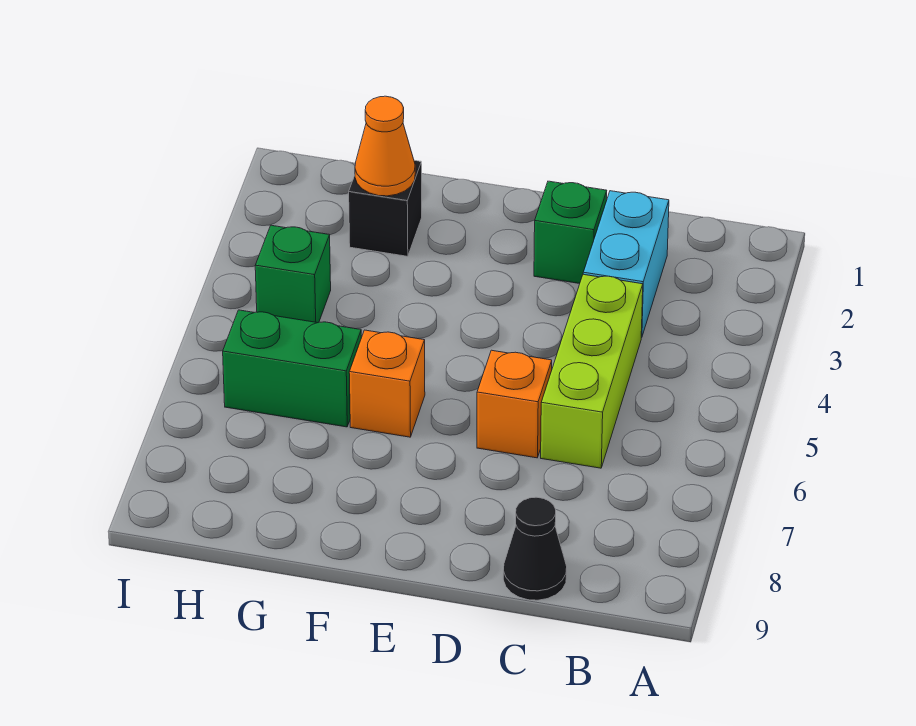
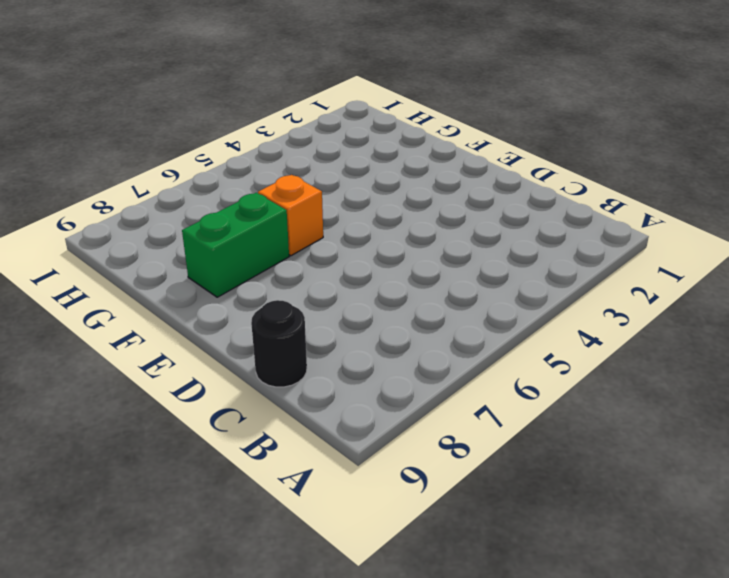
black round brick C9 level 1 -> black cone C9 level 1
green brick F7:F8 level 1 -> green brick G6:H6 level 1
none -> cyan brick C2:C3 level 1
none -> lime brick C4:C6 level 1

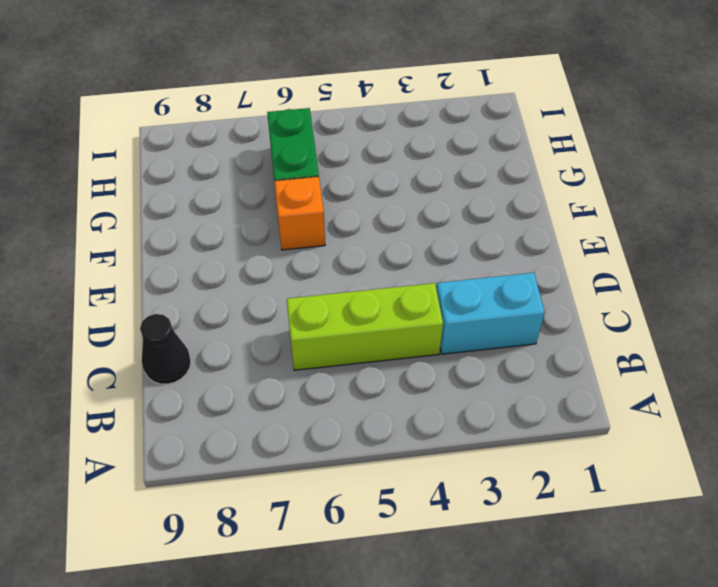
none -> green brick D2 level 1
none -> orange brick D6 level 1

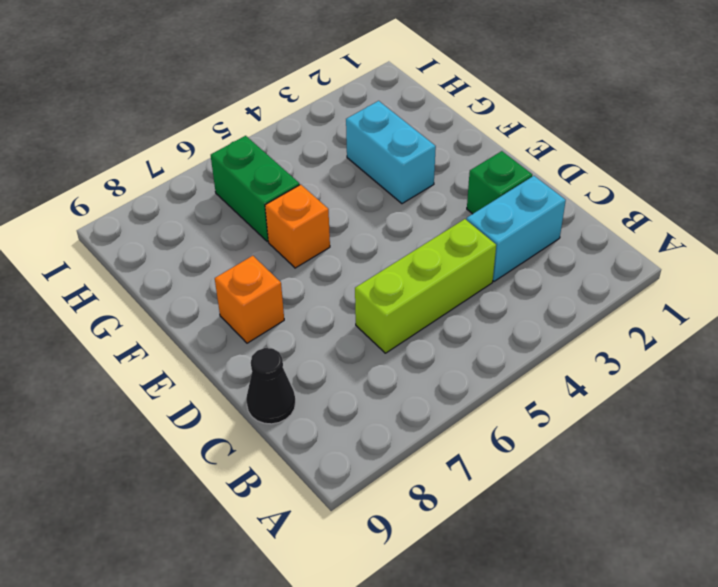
orange brick E8 level 1 -> orange brick D6 level 1
cyan brick F3:G3 level 1 -> none
none -> black brick G2 level 1
none -> green brick H4 level 1

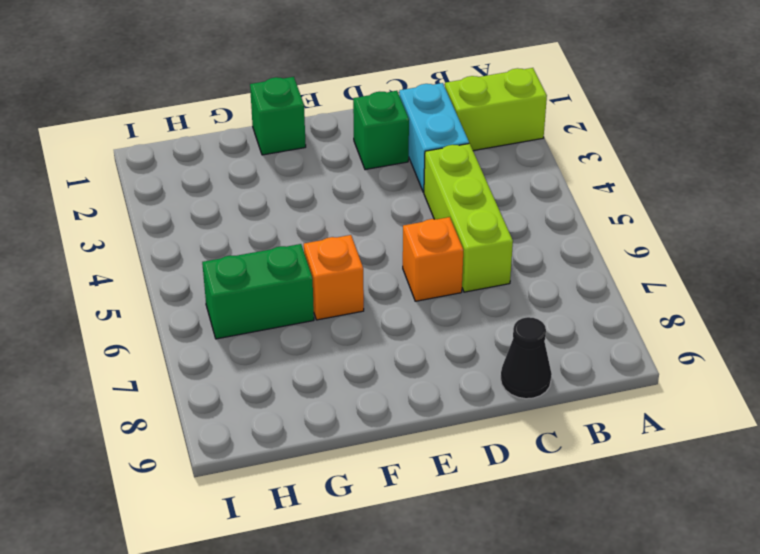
lime brick A2:B2 level 1 -> none
green brick F1 level 1 -> green brick H4 level 1
none -> black brick G2 level 1
none -> orange cone G2 level 2

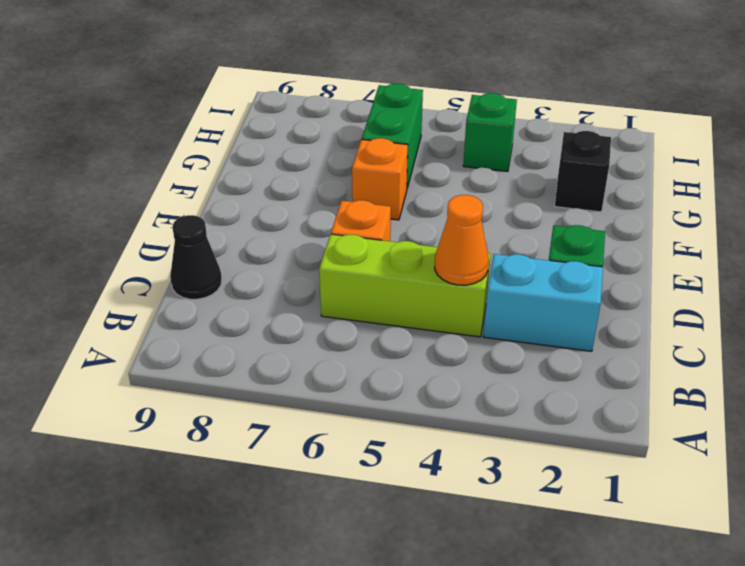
orange cone C4 level 2 -> orange cone G2 level 2

